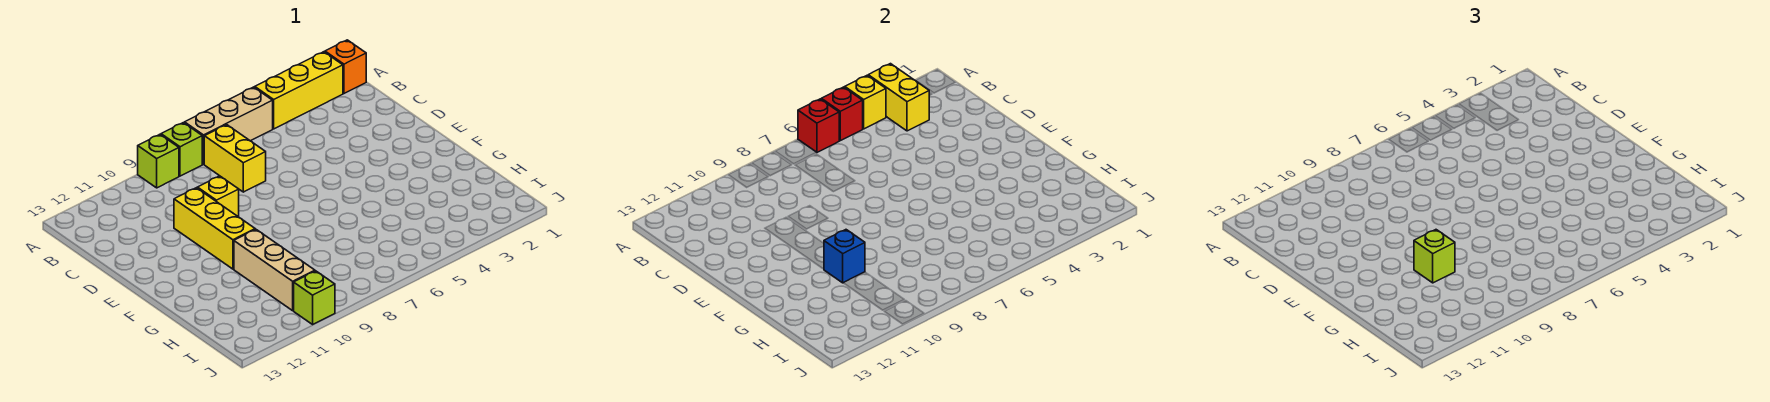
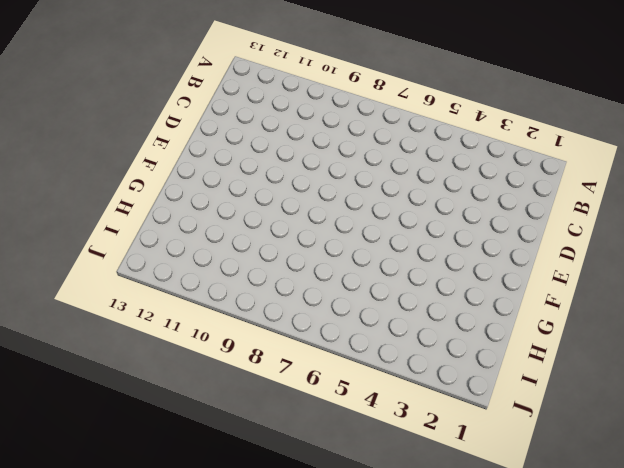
none -> orange brick A1 level 1
none -> yellow brick A2:A4 level 1
none -> tan brick A5:A7 level 1

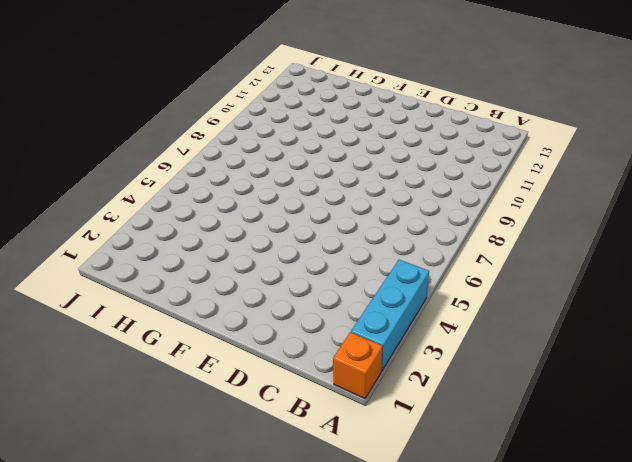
cyan brick A2:A4 level 1 -> yellow brick A2:A4 level 1
none -> tan brick A5:A7 level 1
none -> lime brick A8 level 1
none -> lime brick A9 level 1

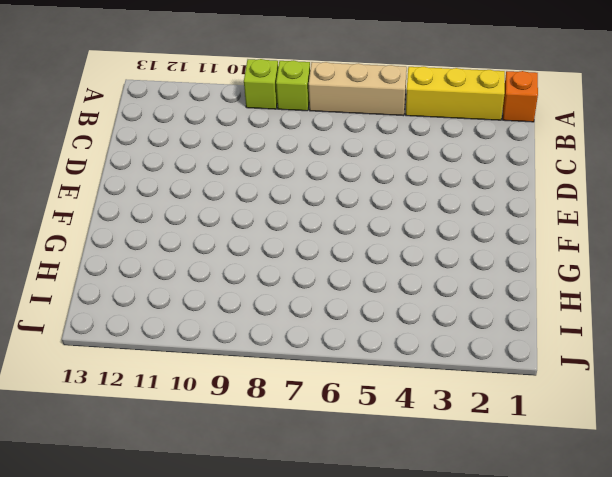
none -> yellow brick B7:C7 level 1
none -> yellow brick D9 level 1
none -> yellow brick D10:F10 level 1

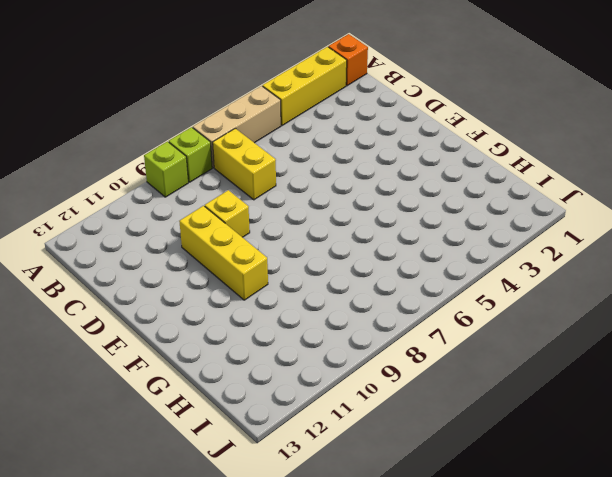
none -> tan brick G10:I10 level 1
none -> lime brick J10 level 1
none -> yellow brick A3:B3 level 2

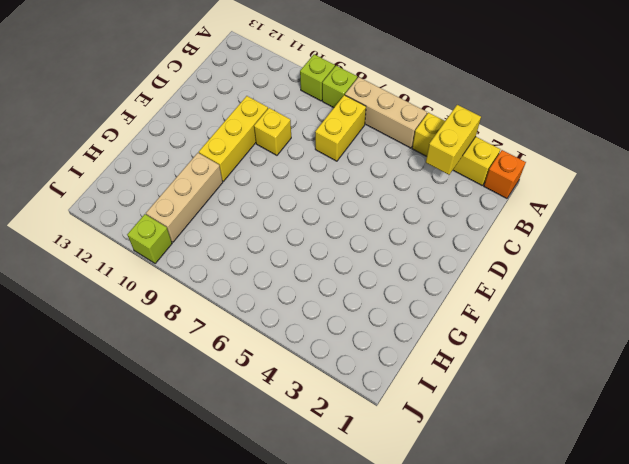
none -> yellow brick A4 level 2
none -> red brick A5 level 2
none -> red brick A6 level 2

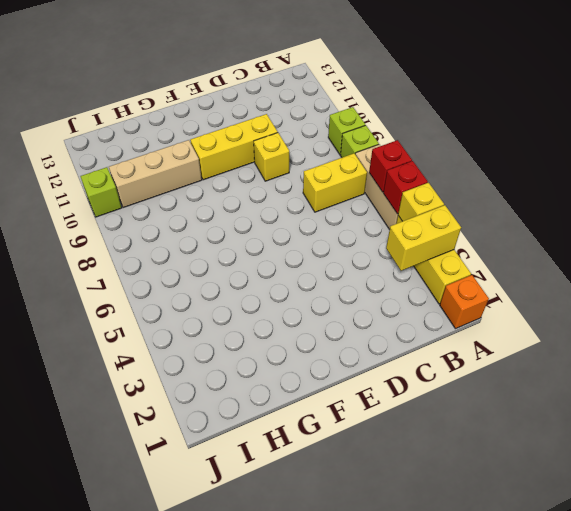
none -> blue brick G10 level 2
none -> lime brick G10 level 3

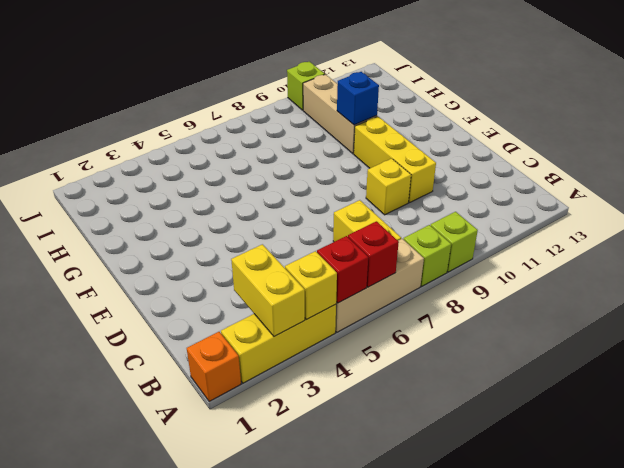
none -> lime brick G10 level 3

